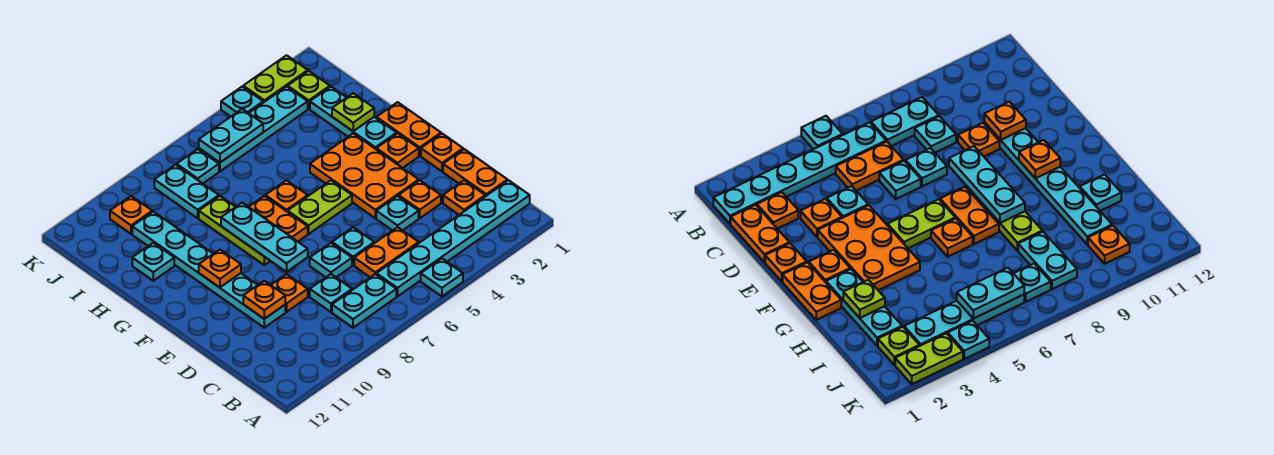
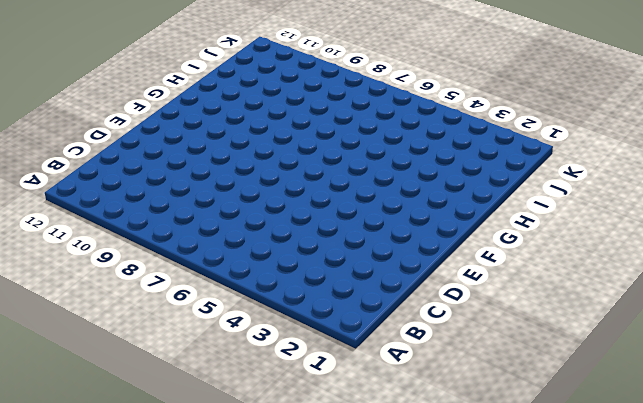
none -> cyan plate A5 level 1
none -> cyan plate B1:B6 level 1
none -> cyan plate B7:B8 level 1
none -> orange plate C1:D1 level 1

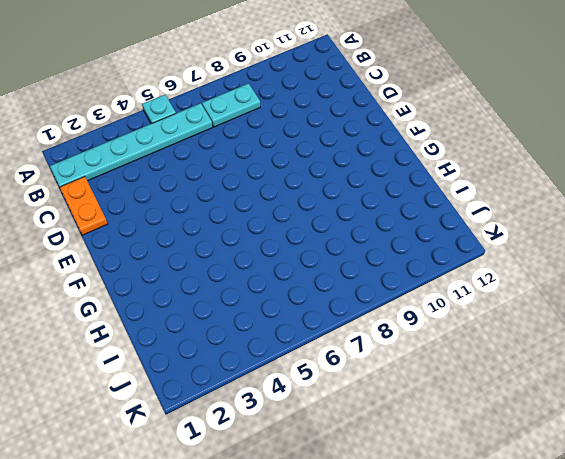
none -> orange plate C2 level 1
none -> orange plate C5:C6 level 1
none -> cyan plate C8 level 1
none -> orange plate D3 level 1

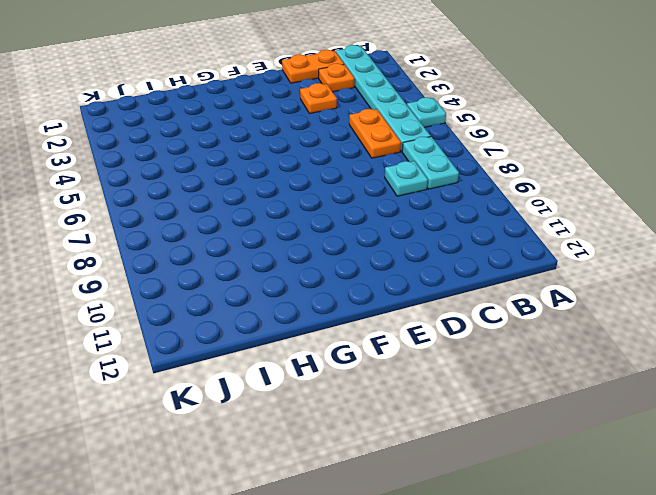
none -> cyan plate D4 level 1
none -> cyan plate D6 level 1
none -> cyan plate D7 level 1
none -> orange plate D9 level 1

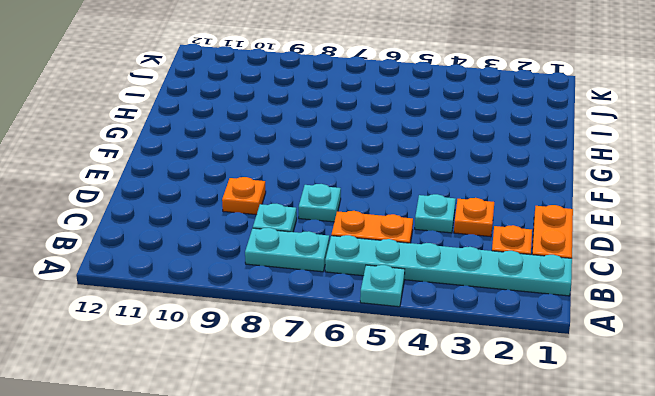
none -> cyan plate D6 level 1
none -> cyan plate D10:I10 level 1
none -> orange plate E1 level 1
none -> orange plate E3:G4 level 1

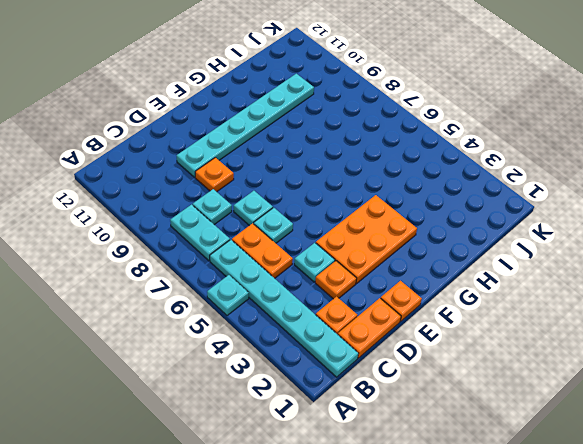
none -> orange plate F1:G1 level 1
none -> orange plate F2 level 1
none -> lime plate F5:F6 level 1
none -> orange plate F7:G7 level 1

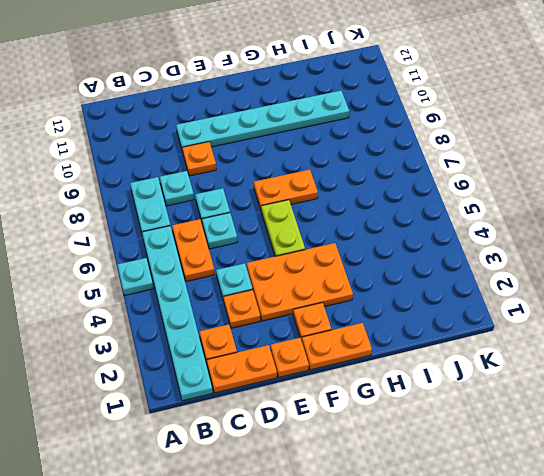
none -> lime plate F8:H8 level 1
none -> cyan plate G2:I2 level 1
none -> orange plate G6 level 1
none -> cyan plate H11 level 1

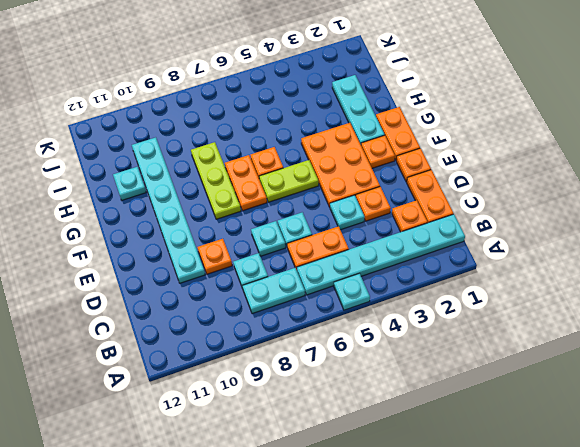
none -> cyan plate I8:J8 level 1
none -> lime plate J2 level 1
none -> cyan plate J3:J6 level 1
none -> cyan plate J7 level 1

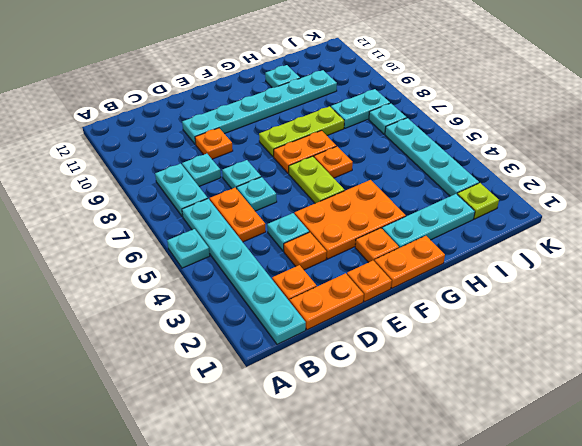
none -> orange plate J10 level 1
none -> lime plate K2:K3 level 1
none -> cyan plate K4 level 1
none -> orange plate D10 level 2

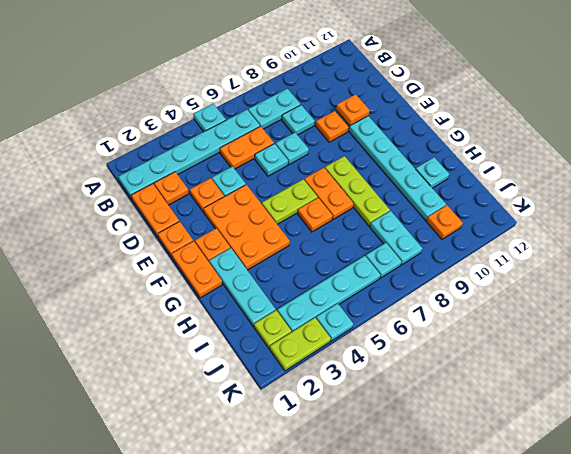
none -> cyan plate E8:G8 level 2
none -> orange plate F10 level 2
none -> lime plate H2 level 2
none -> cyan plate J5:J6 level 2

